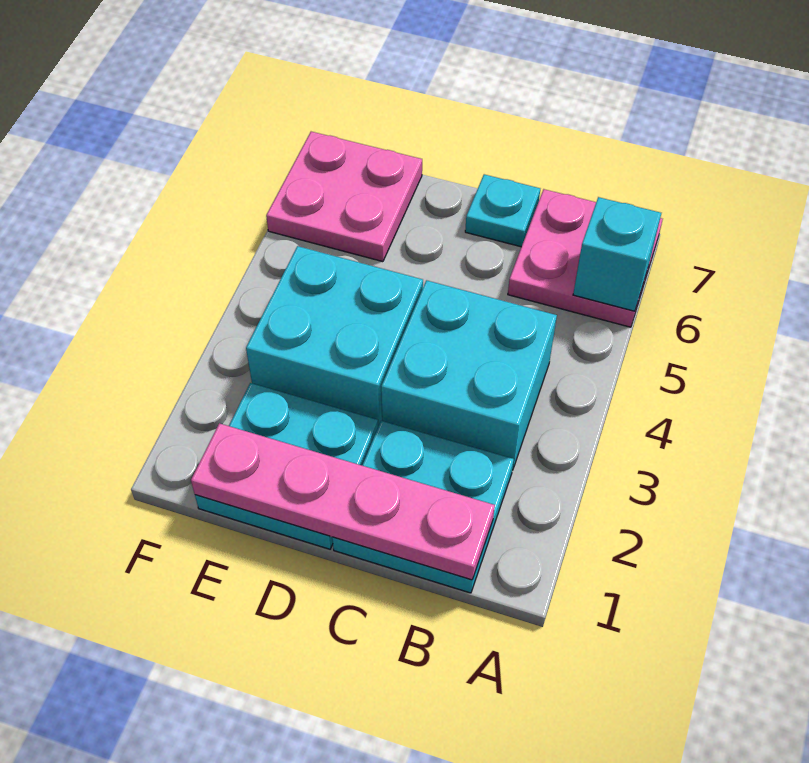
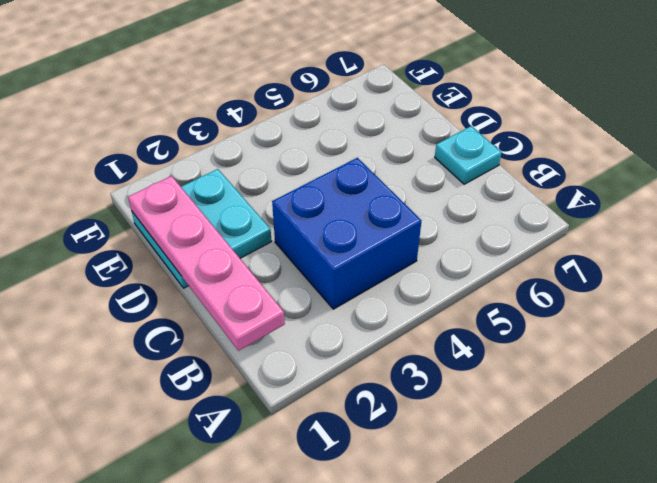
blue brick B3:C4 level 1 -> cyan brick B3:C4 level 1
none -> pink plate A6:B7 level 1
none -> cyan plate B1:C2 level 1

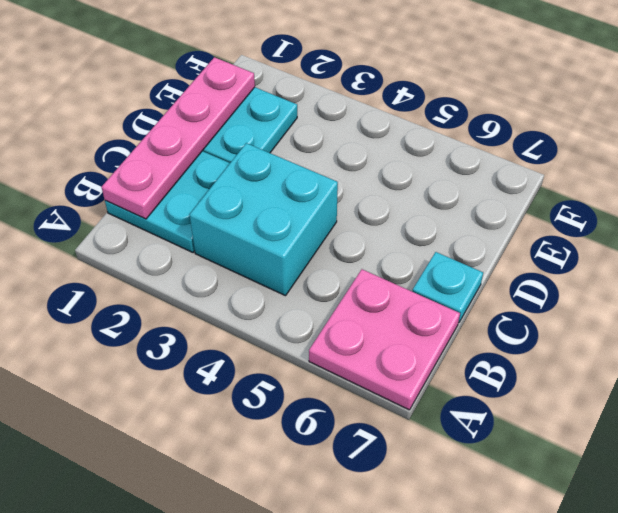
none -> cyan brick D3:E4 level 1
none -> pink plate E6:F7 level 1

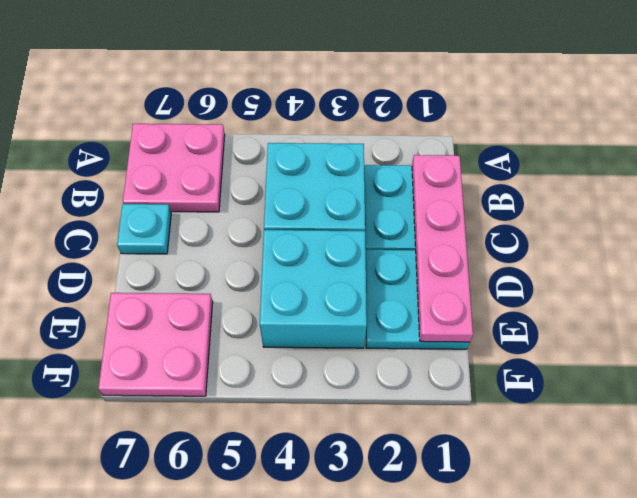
none -> cyan brick A6 level 2

